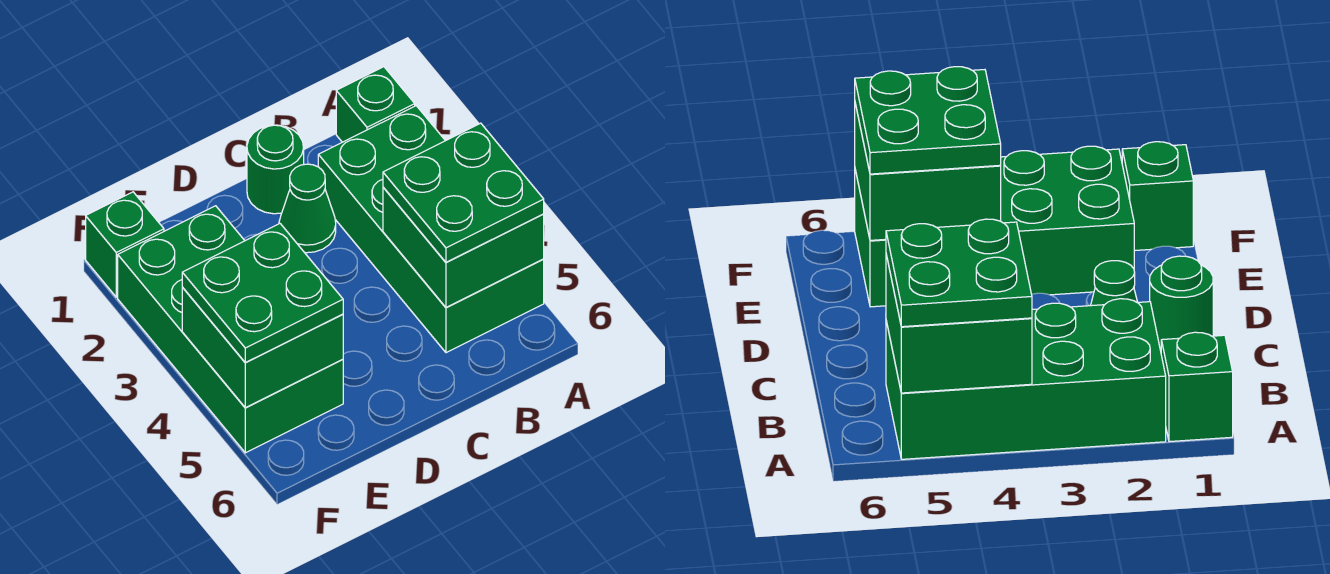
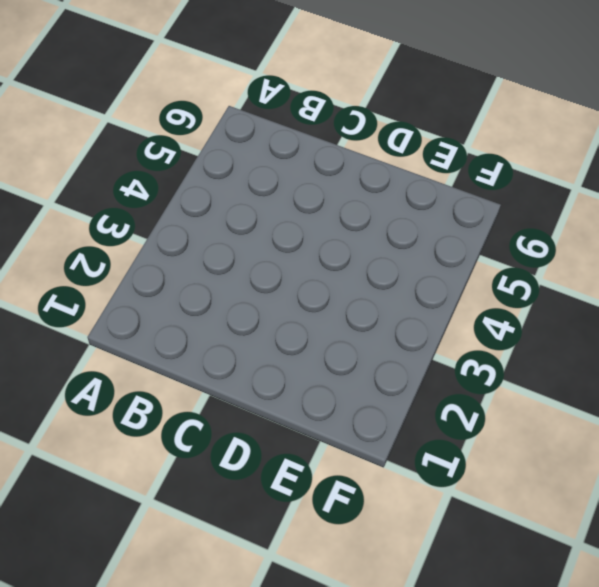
none -> green brick A1 level 1
none -> green brick A2:B5 level 1

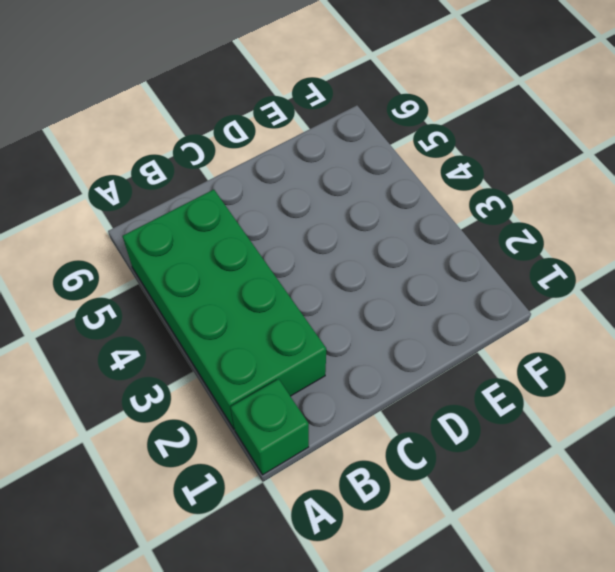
none -> green round brick C1 level 1
none -> green cone C2 level 1

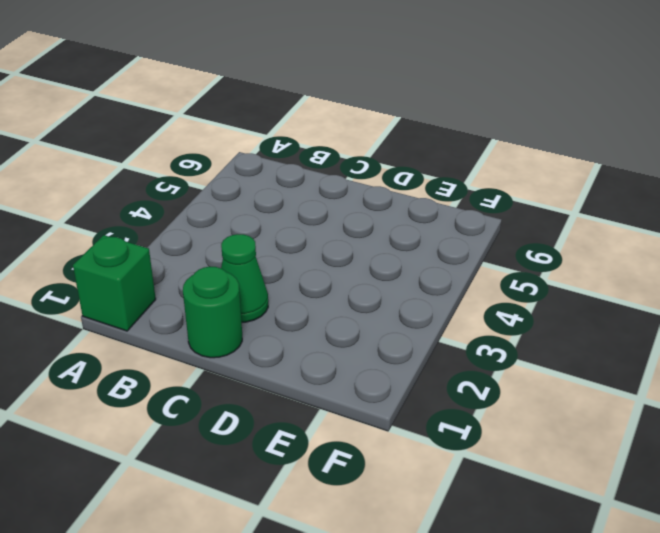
none -> green brick A2:B5 level 1
none -> green brick E2:F5 level 1

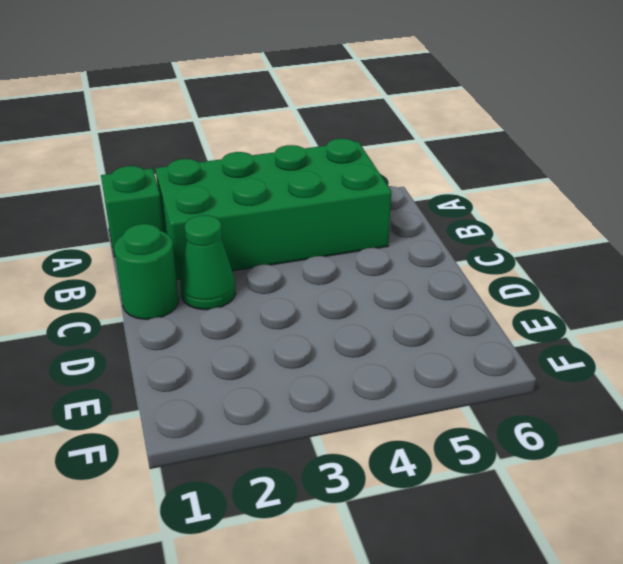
none -> green brick E2:F5 level 1
none -> green brick F1 level 1

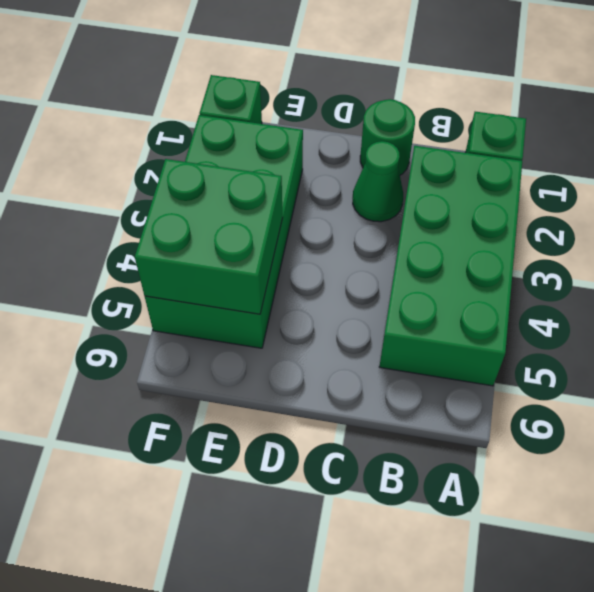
none -> green brick A4:B5 level 2
none -> green plate A4:B5 level 3

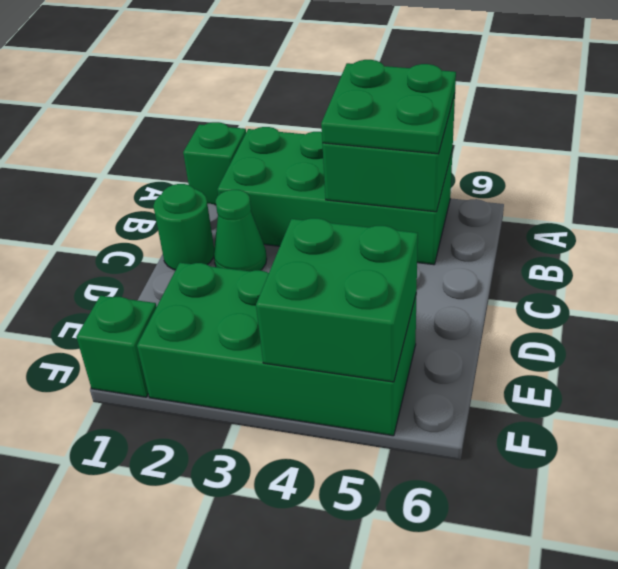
none -> green plate E4:F5 level 3

